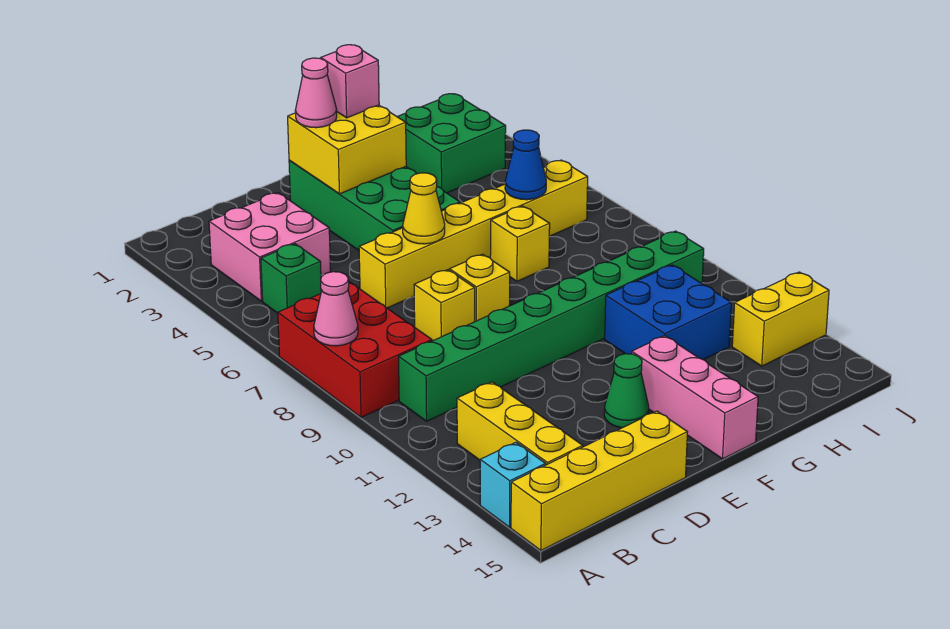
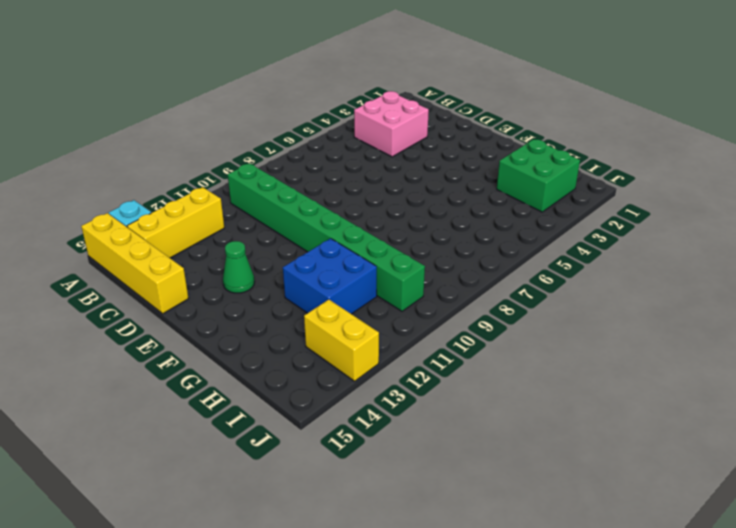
none -> red brick A7:B9 level 1
none -> green brick B5 level 1
none -> yellow brick D6:I6 level 1

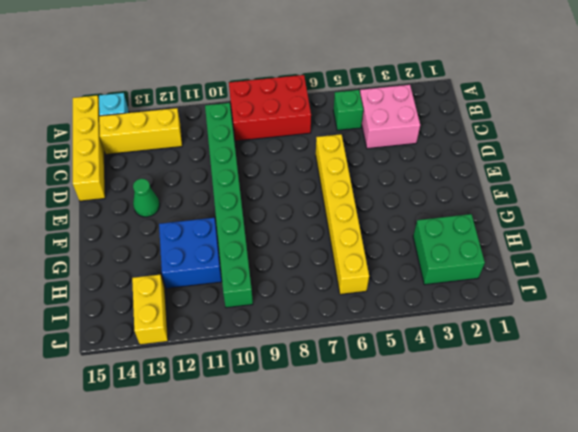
none -> yellow brick D8 level 1
none -> green brick E2:F5 level 1
none -> yellow brick E8 level 1

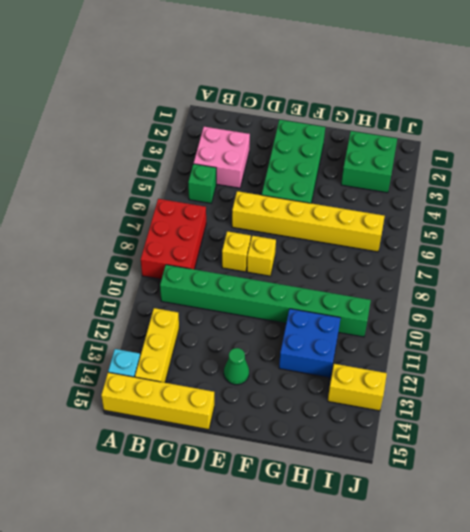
none -> pink brick F13:F15 level 1
none -> yellow brick G7 level 1
none -> pink cone A8 level 2

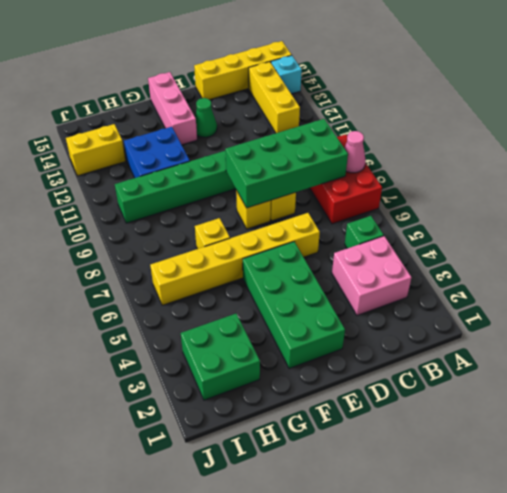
green brick B8:E9 level 2 -> none
none -> yellow brick E2:F3 level 2
none -> yellow cone E6 level 2
none -> blue cone H6 level 2

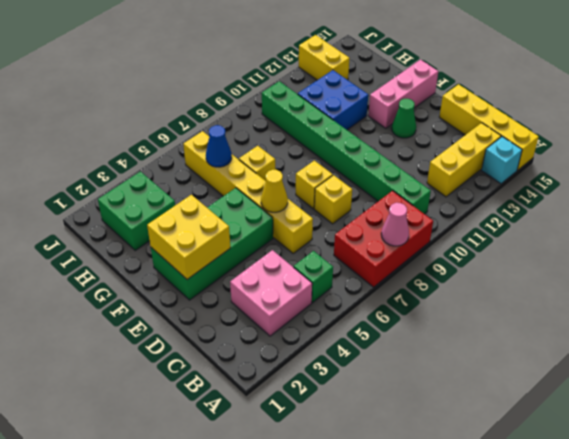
none -> pink cone E2 level 3
none -> pink brick F2 level 3

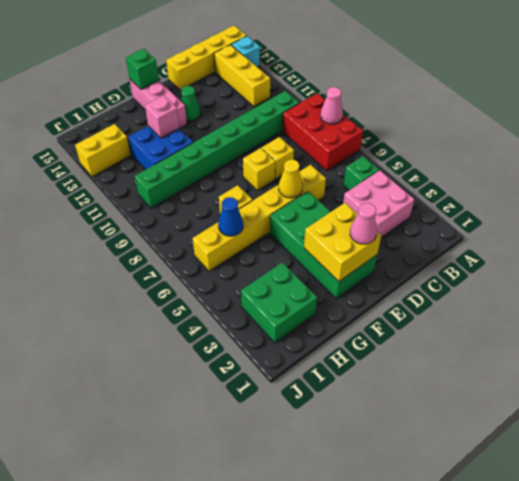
green brick F15 level 2 -> none
pink brick G12 level 2 -> pink brick F2 level 3

